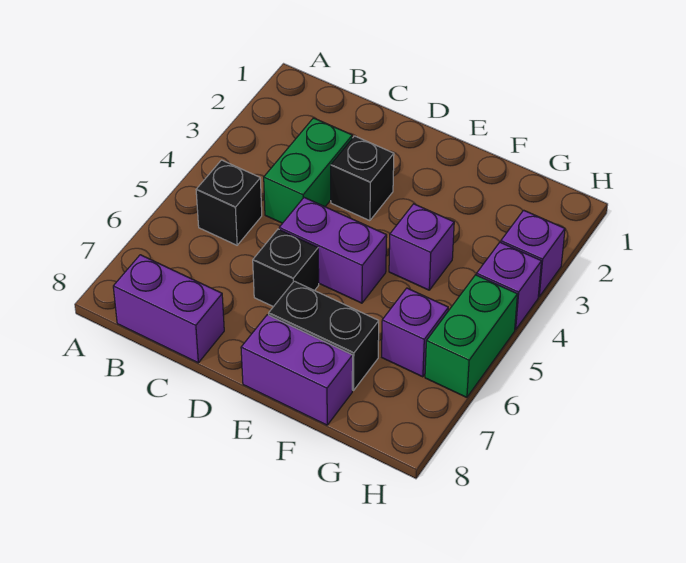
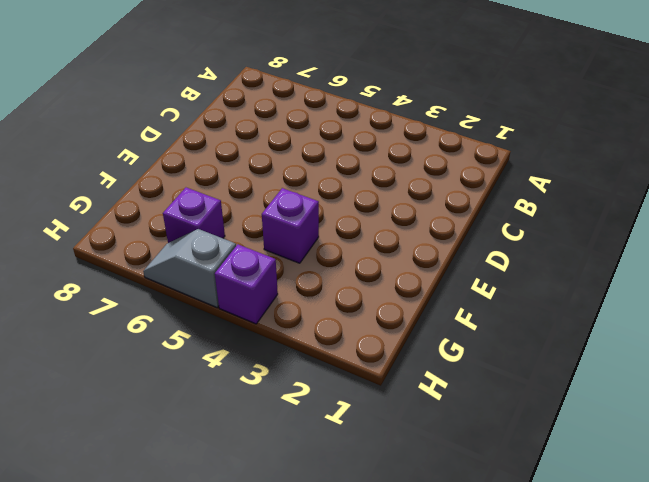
grey slope H5:H6 level 1 top 5 -> green brick H5:H6 level 1
none -> black brick B5 level 1
none -> purple brick B8:C8 level 1
none -> green brick C3:C4 level 1

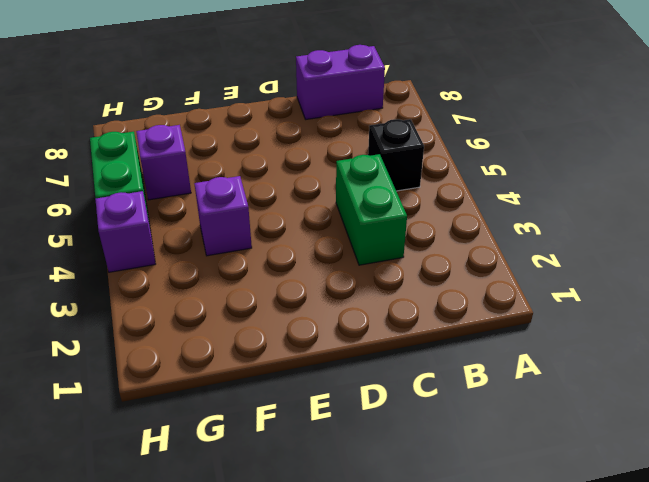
none -> black brick D3 level 1
none -> purple brick D5:E5 level 1
none -> black brick D6 level 1

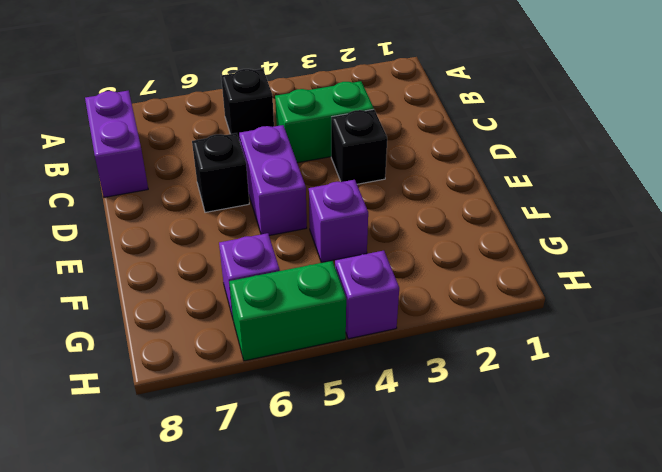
none -> black brick E7:F7 level 1
none -> purple brick E8:F8 level 1
none -> purple brick H3 level 1

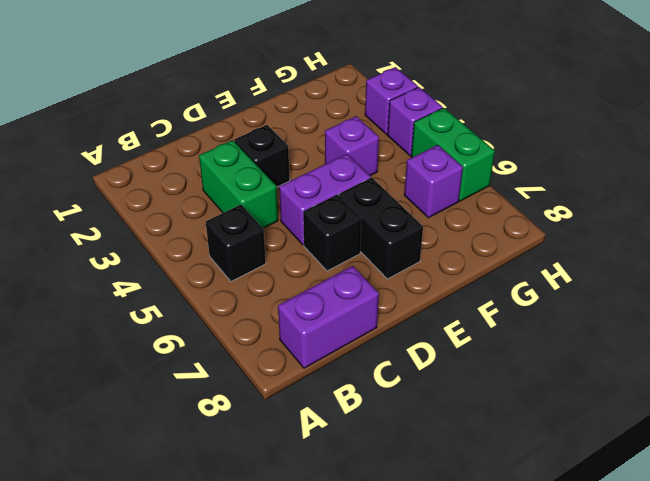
black brick E6:E7 level 1 -> black brick E7:F7 level 1
none -> purple brick E8:F8 level 1

